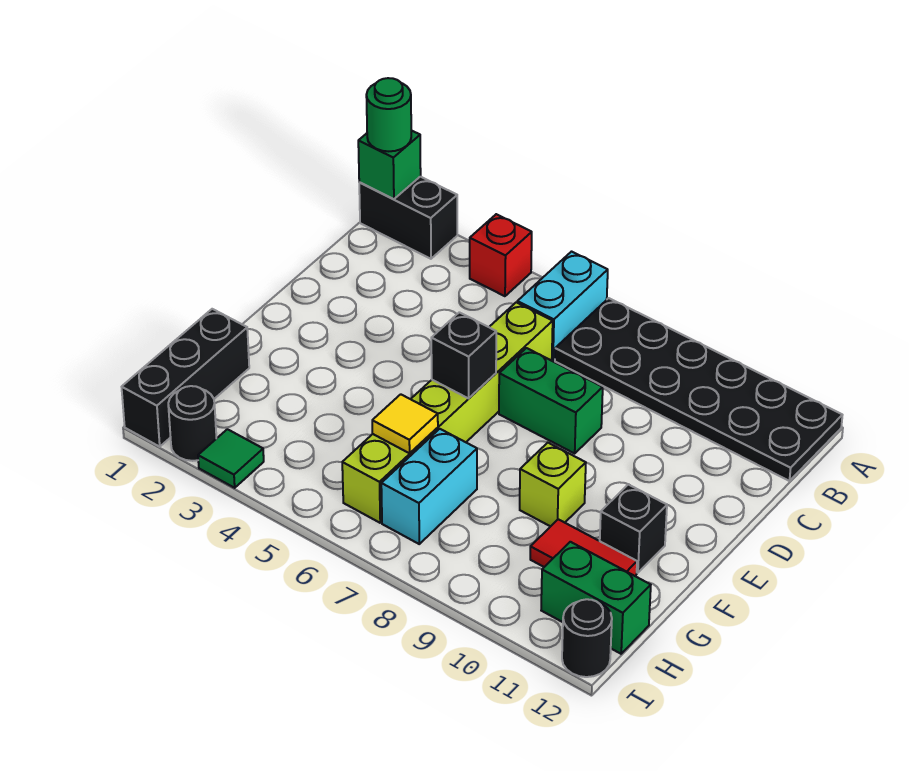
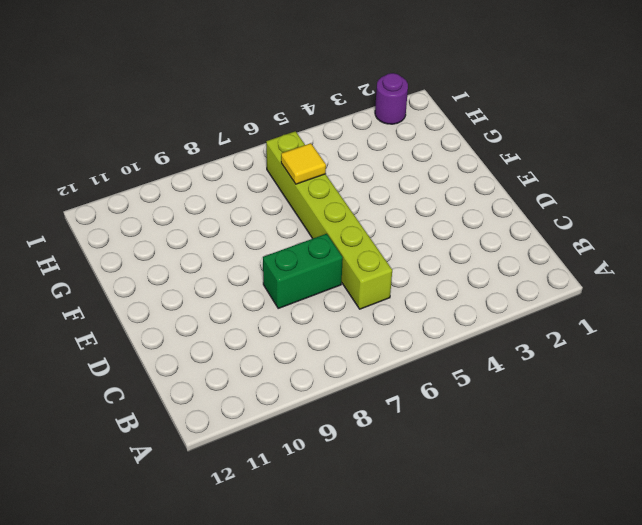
purple round brick I2 level 1 -> black round brick I2 level 1
none -> black brick A1:A2 level 1
none -> red brick A4 level 1
none -> cyan brick A6:B6 level 1

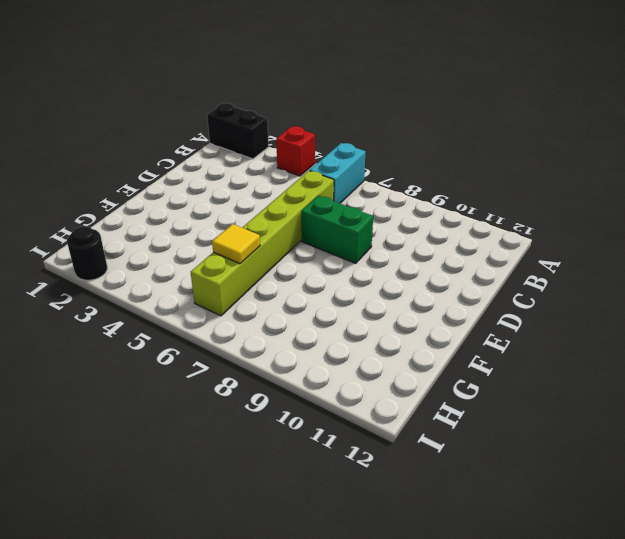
none -> black plate A7:B12 level 1
none -> lime brick F9 level 1
none -> black brick F11 level 1

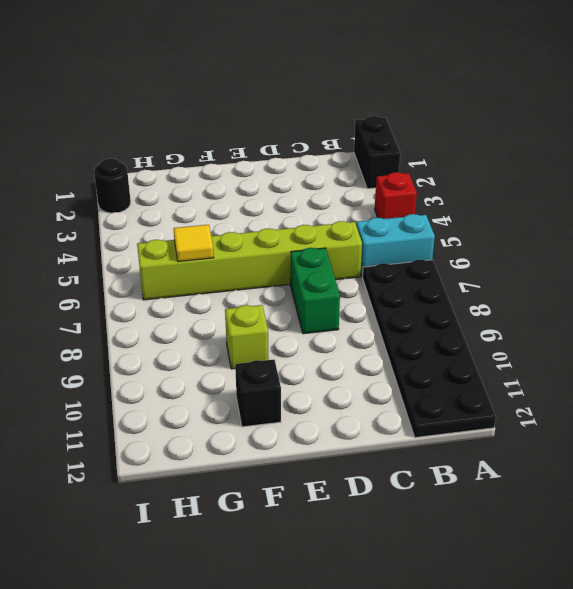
none -> black brick G1:I1 level 1
none -> cyan brick G7:H7 level 1
none -> red tile G10:G11 level 1

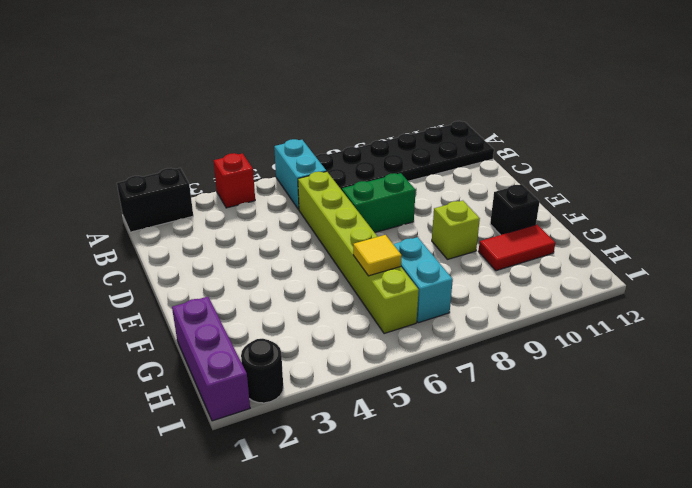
purple brick G1:I1 level 1 -> black brick G1:I1 level 1
none -> green brick H11:H12 level 1
none -> green tile I3 level 1
none -> black round brick I12 level 1

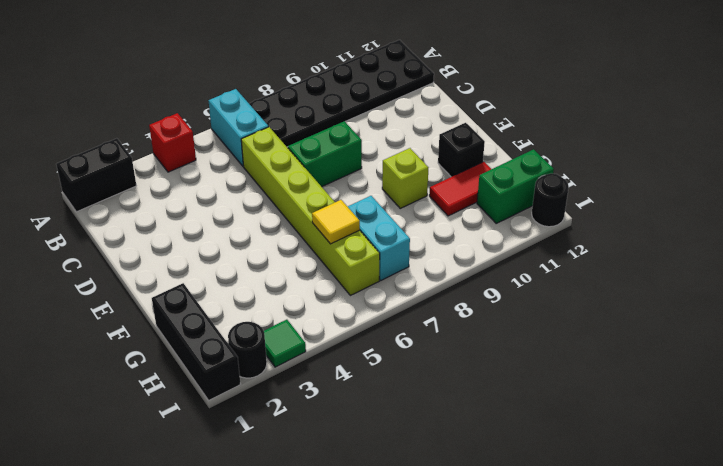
none -> green brick A1 level 2
none -> black brick E6 level 2
none -> green round brick A1 level 3

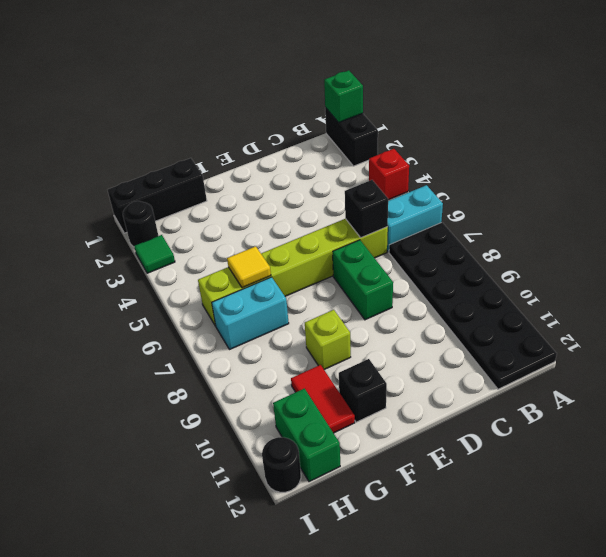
black brick C6 level 2 -> black brick E6 level 2
none -> green round brick A1 level 3

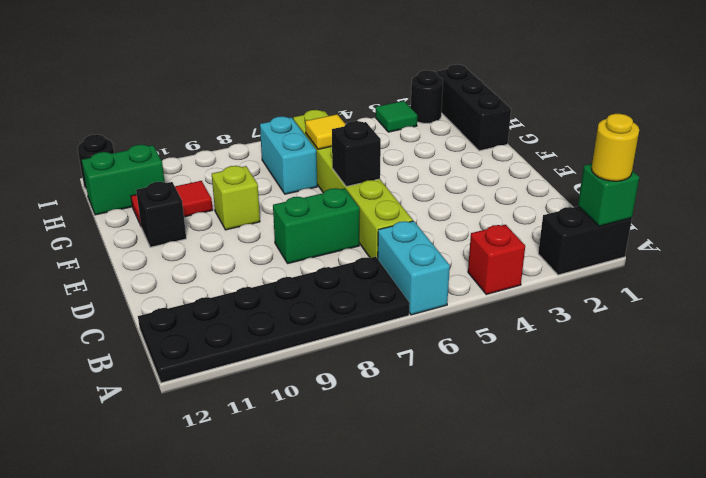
yellow round brick A1 level 3 -> green round brick A1 level 3

